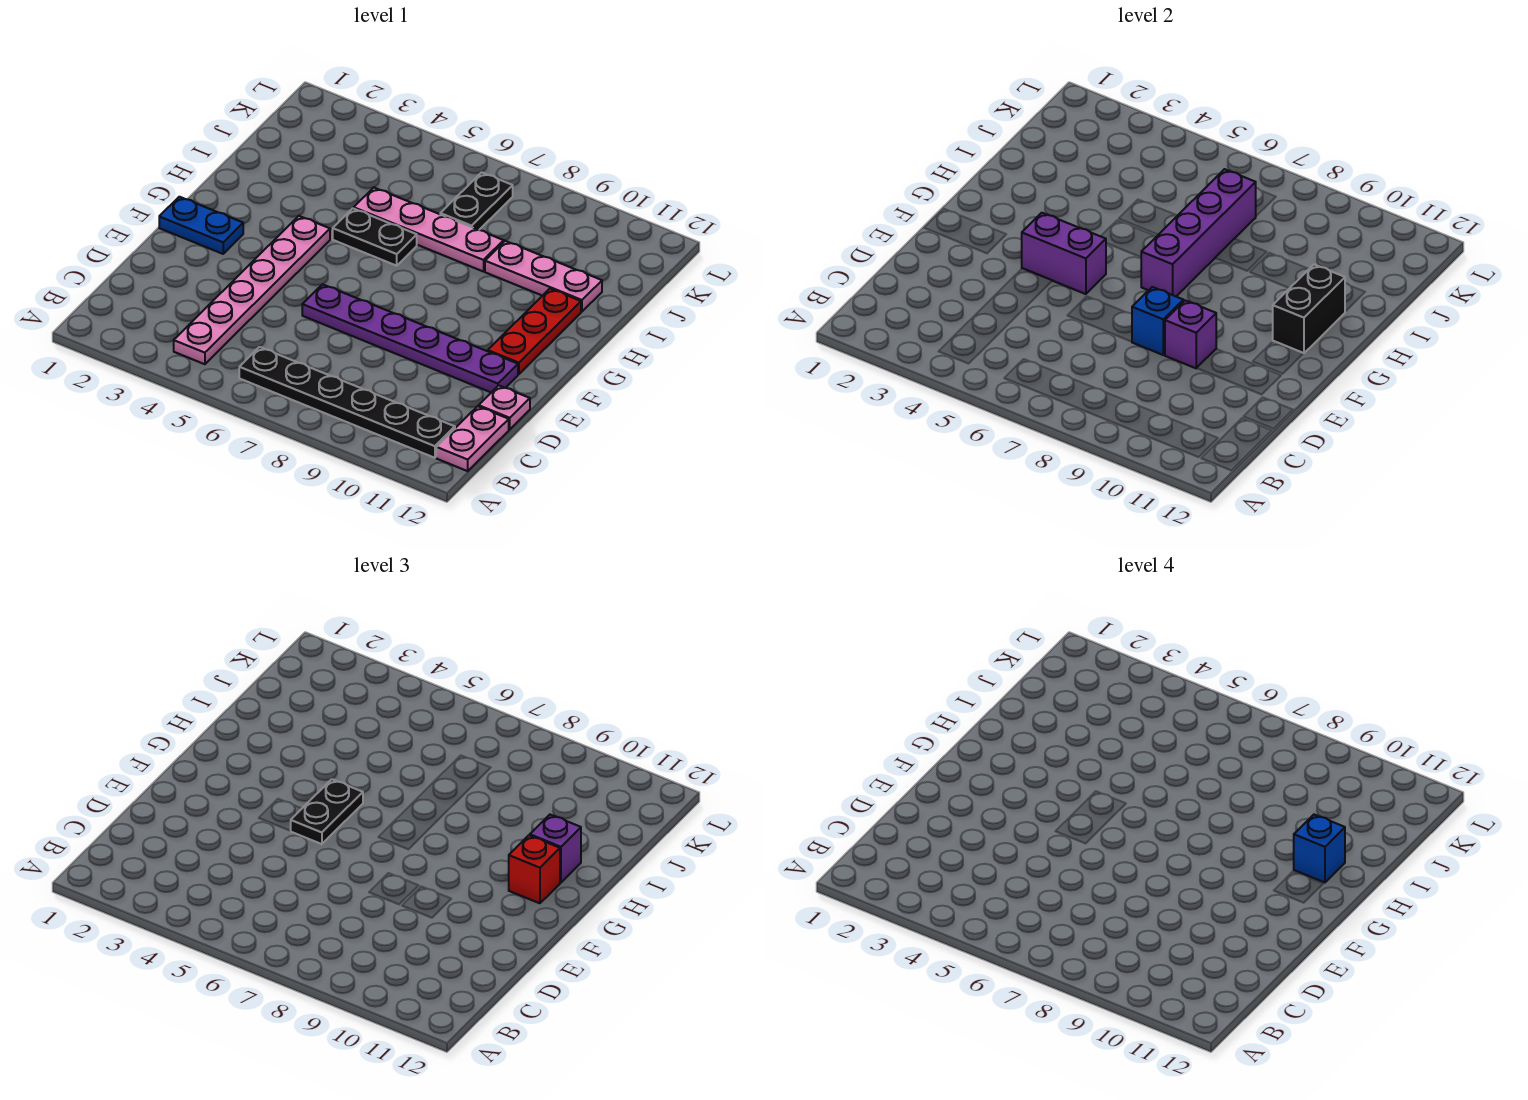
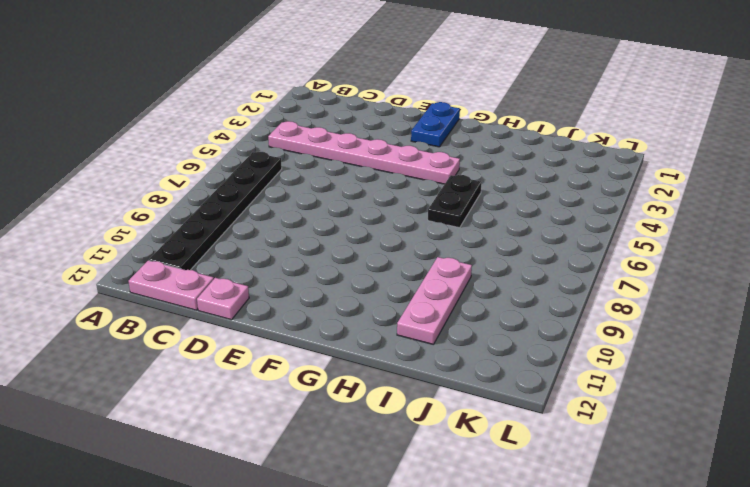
none -> purple plate E6:E11 level 1
none -> red plate F11:H11 level 1
none -> pink plate I5:I8 level 1

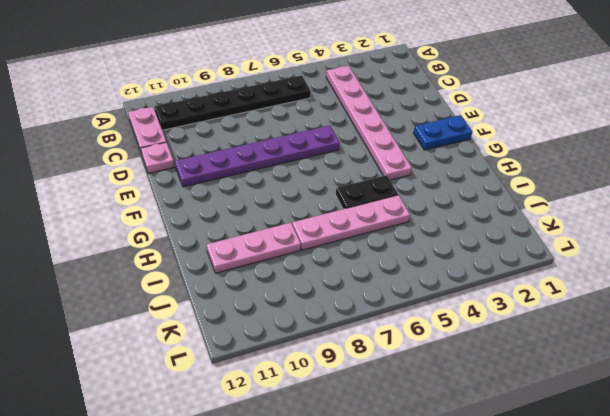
none -> red plate F11:H11 level 1
none -> black plate J7:K7 level 1
none -> blue brick E8 level 2

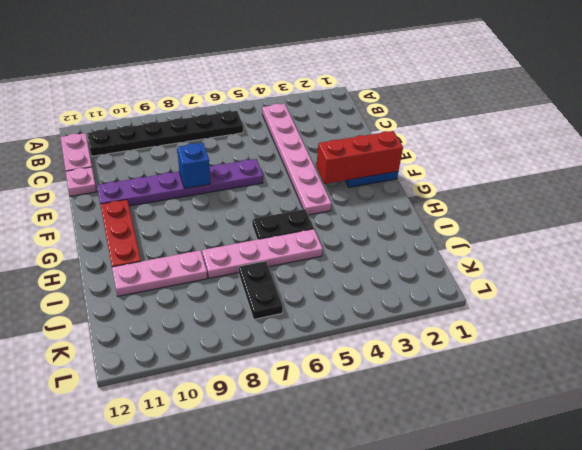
red brick F1:F3 level 2 -> none
none -> purple brick E9 level 2
none -> purple brick F4:F5 level 2
none -> purple brick G7:J7 level 2

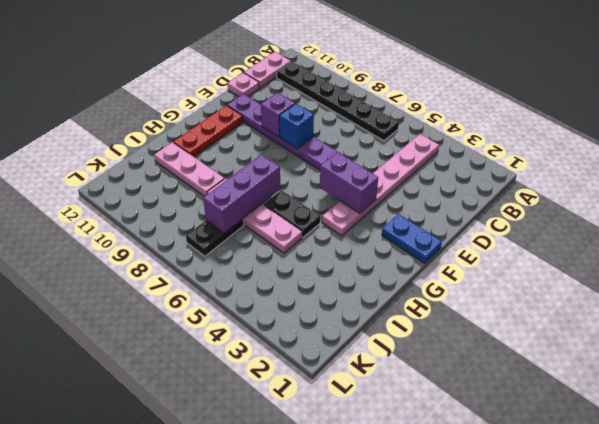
purple brick H7:J7 level 2 -> purple brick G7:J7 level 2
none -> black brick G11:H11 level 2
none -> black plate F5:G5 level 3
none -> red brick G11 level 3

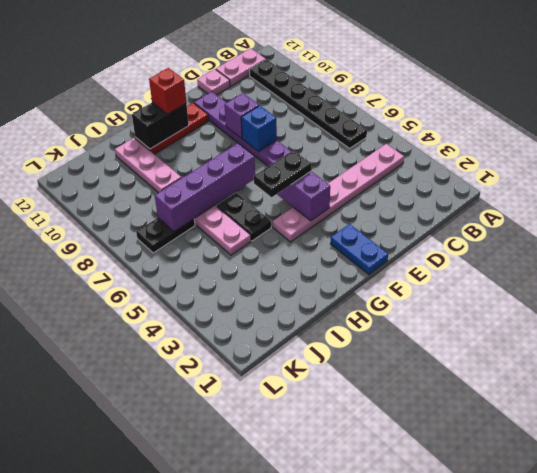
none -> purple brick H11 level 3
none -> blue brick H11 level 4

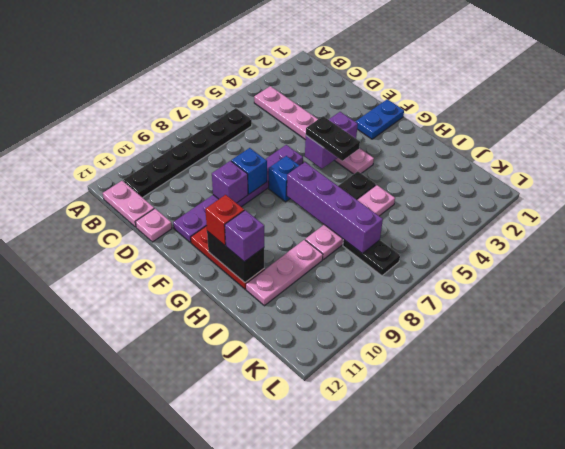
blue brick F7 level 1 -> blue brick H11 level 4

